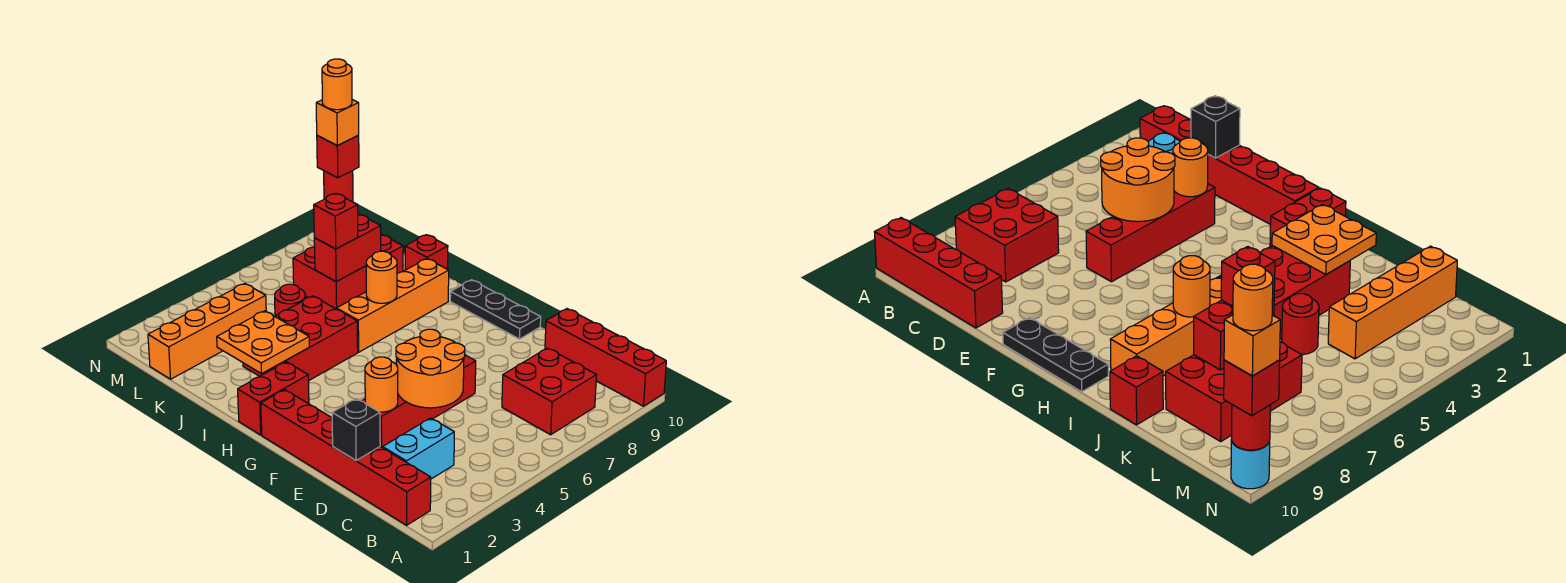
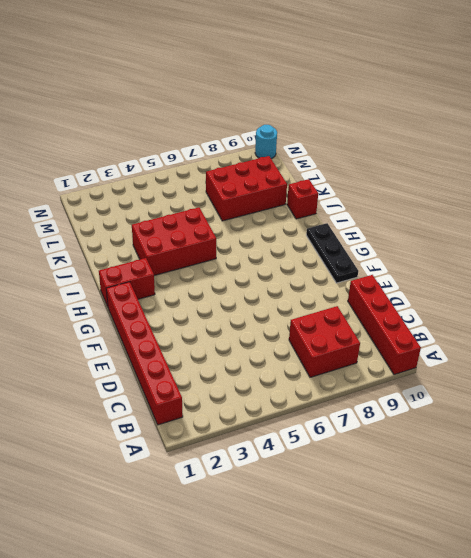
none -> cyan brick C2:C3 level 1
none -> red brick E3:E6 level 1
none -> orange brick I6:I9 level 1

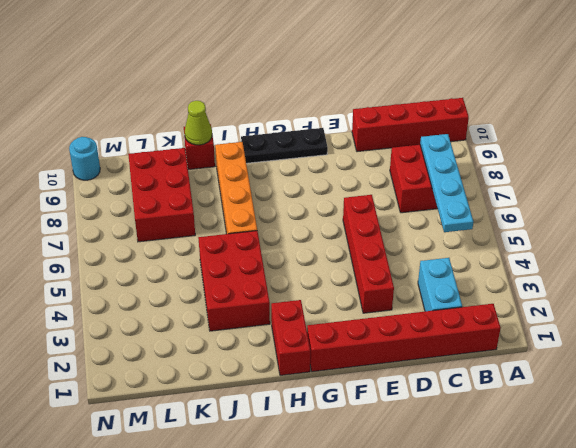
cyan plate B5:B8 level 2 -> none
lime cone J10 level 2 -> none
none -> red round brick K5 level 1
none -> orange brick L1:L4 level 1
none -> black brick D1 level 2

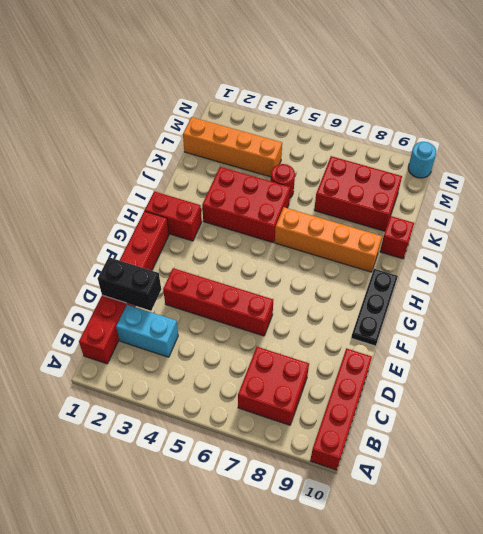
black brick D1:D2 level 2 -> black brick D1 level 2
none -> orange round brick D4:E5 level 2
none -> orange round brick E3 level 2
none -> orange plate I2:J3 level 2

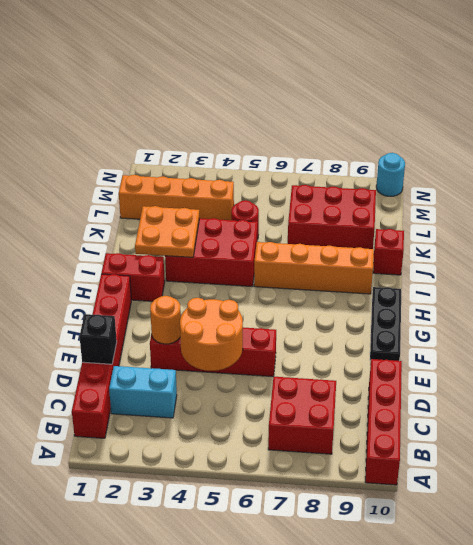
none -> orange round brick I7 level 2
none -> red brick K7:K8 level 2
none -> red round brick N10 level 2

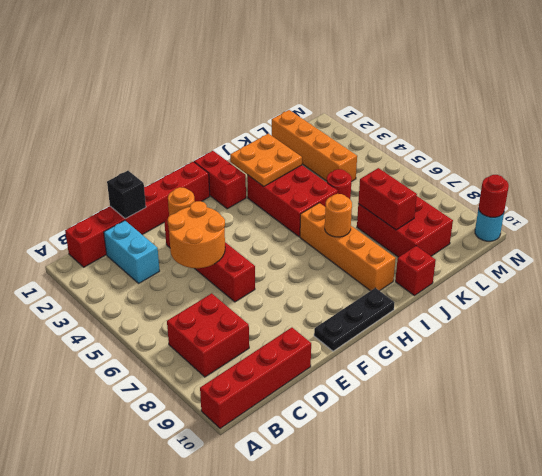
none -> red brick K7 level 3
none -> red brick N10 level 3
none -> orange brick N10 level 4

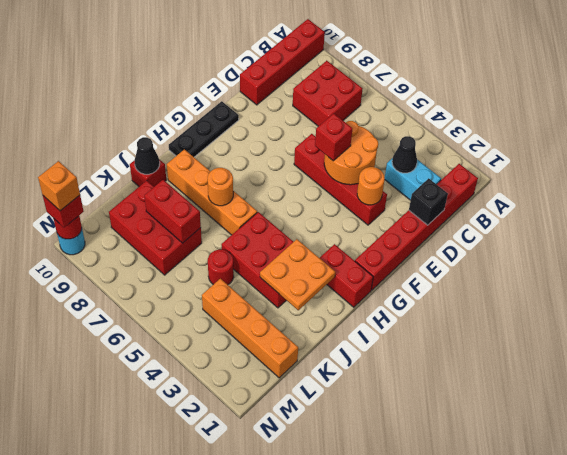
black cone C3 level 2 -> none
red brick E5 level 3 -> red brick K7 level 3
black cone J10 level 2 -> none
none -> orange round brick N10 level 5

